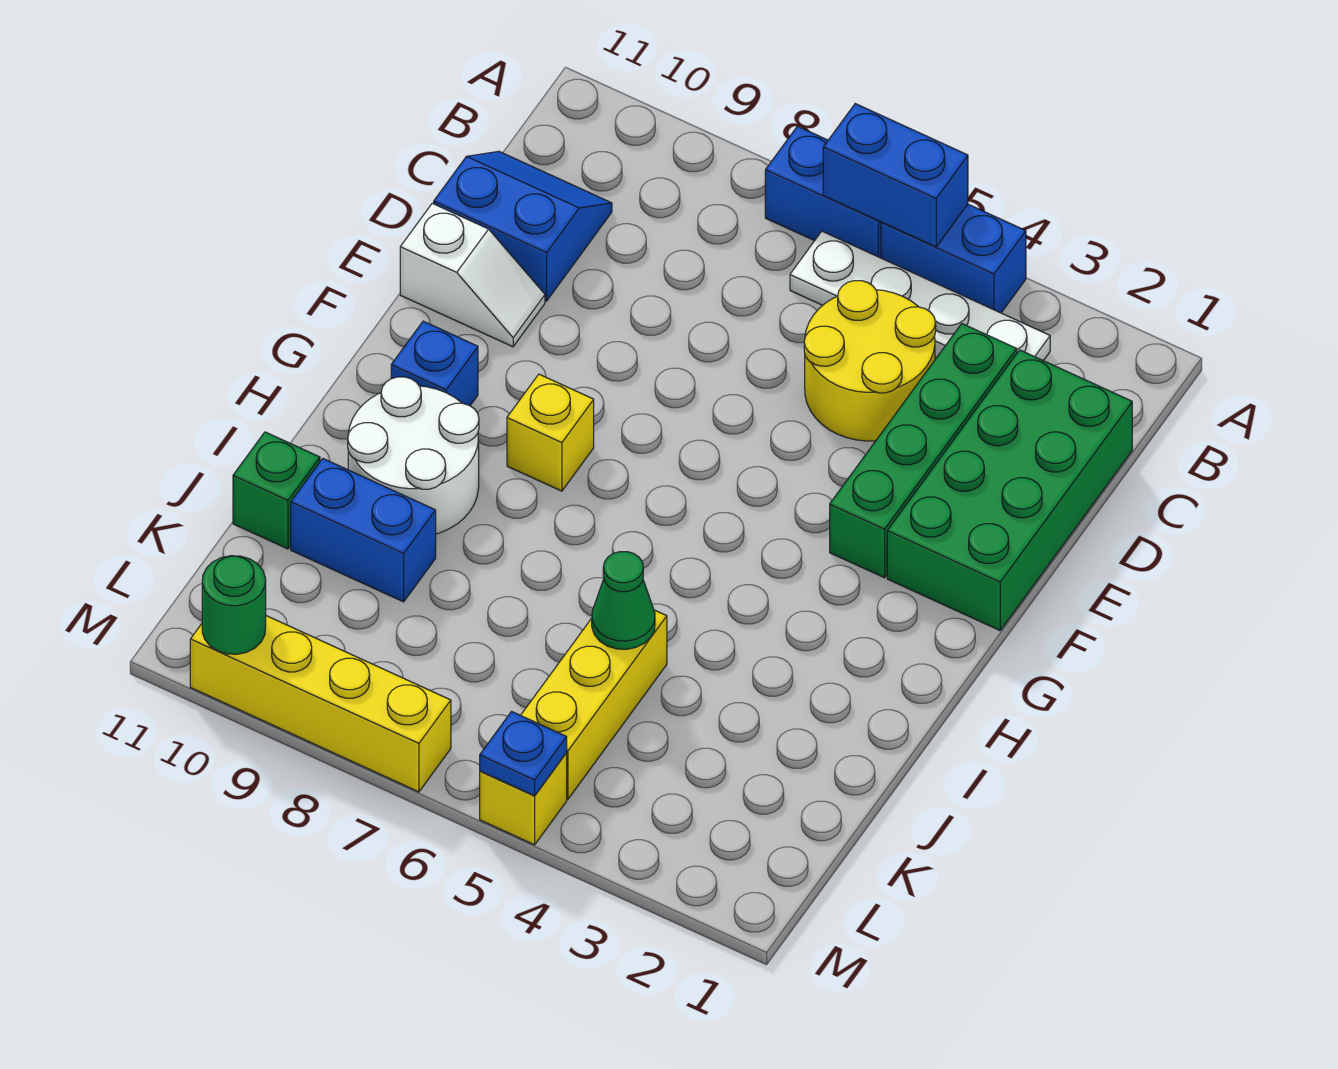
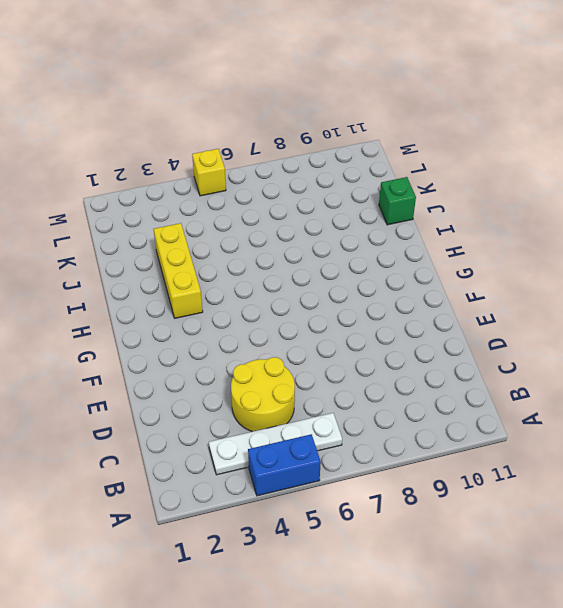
yellow brick H3:J3 level 1 -> yellow brick J5:L5 level 1
none -> blue brick A6:A7 level 1
none -> green brick C1:F2 level 1
none -> green brick C3:F3 level 1

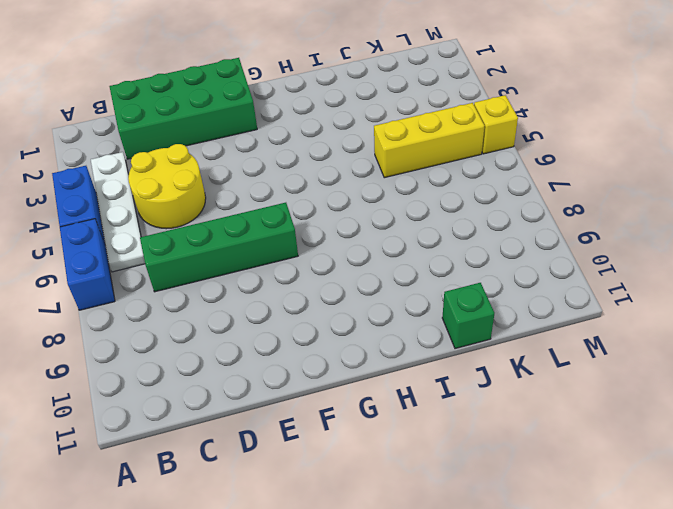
green brick C7:F7 level 1 -> green brick C3:F3 level 1
none -> blue slope C10:D11 level 1 top D
none -> white slope E10:E11 level 1 top 11
none -> yellow brick G8 level 1

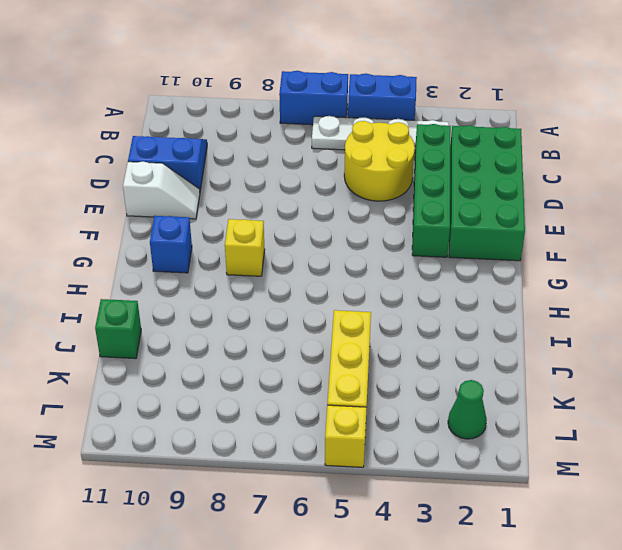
green cone L2 level 1 -> green cone J5 level 2
none -> white round brick H9:I10 level 1
none -> blue brick J9:J10 level 1
none -> yellow brick M7:M10 level 1

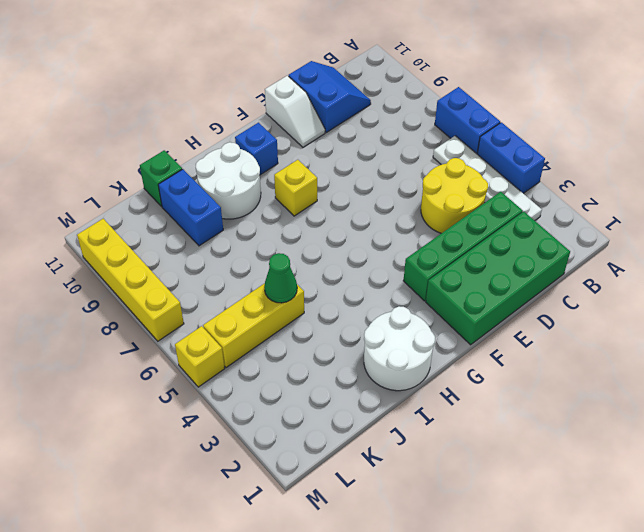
white round brick H1:I2 level 1 -> none
none -> blue brick A5:A6 level 2
none -> blue plate M5 level 2
none -> green round brick M10 level 2

